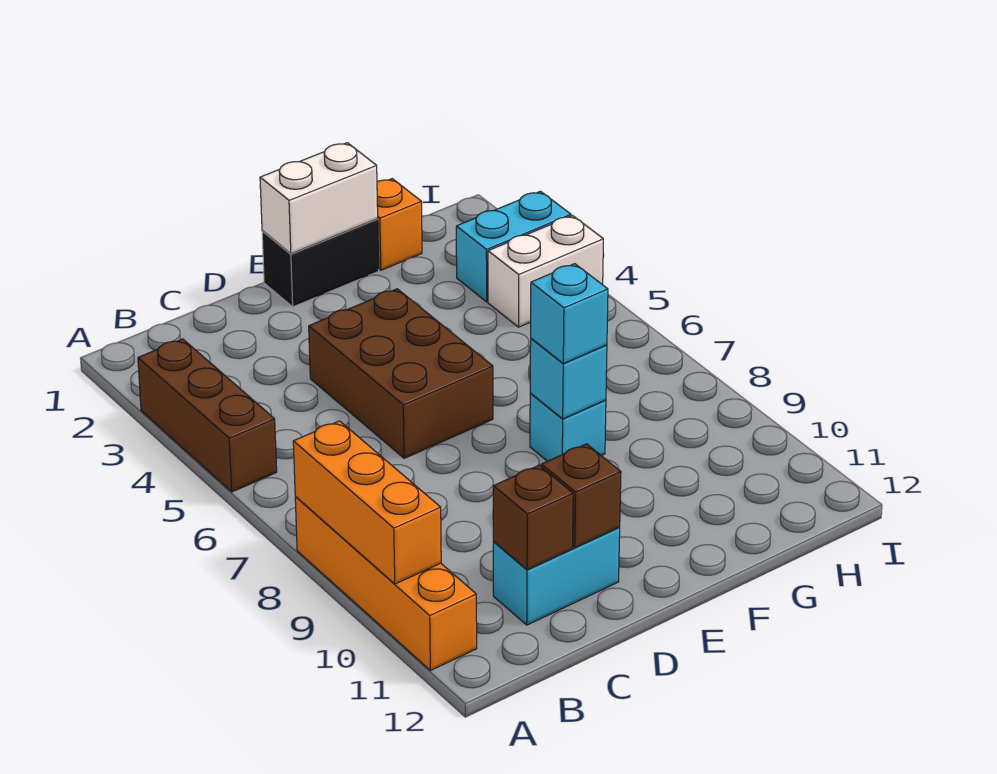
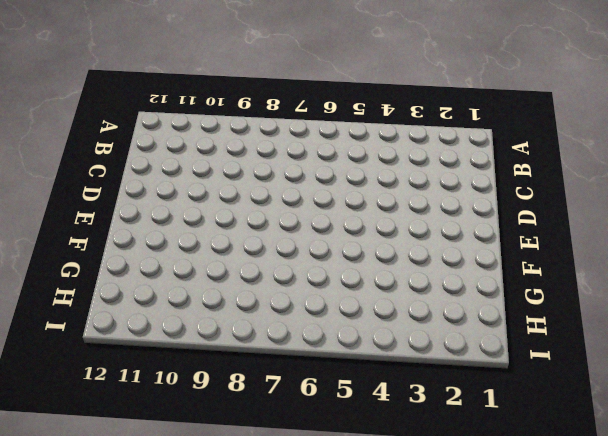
none -> brown brick A3:A5 level 1
none -> orange brick A8:A11 level 1
none -> cyan brick C11:D11 level 1

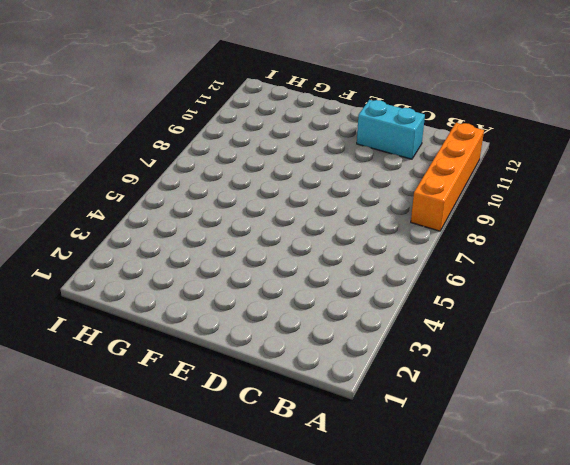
none -> brown brick A3:A5 level 1
none -> brown brick D4:E6 level 1
none -> black brick E1:F1 level 1

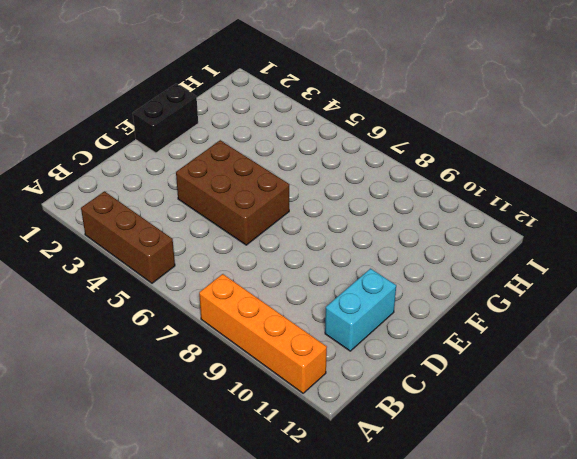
none -> cyan brick F8 level 1
none -> orange brick G1 level 1
none -> cyan brick H3:I3 level 1

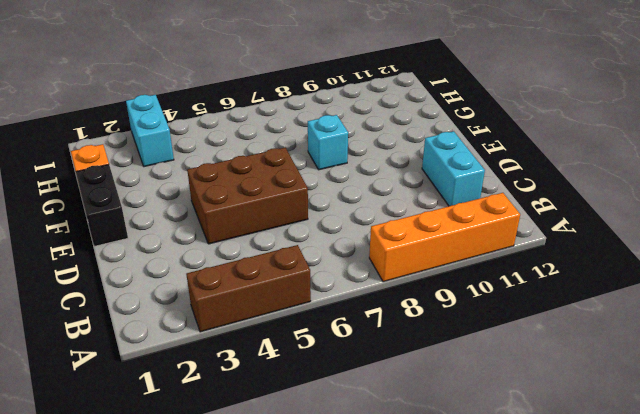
none -> white brick H4:I4 level 1
none -> orange brick A8:A10 level 2
none -> brown brick C11 level 2

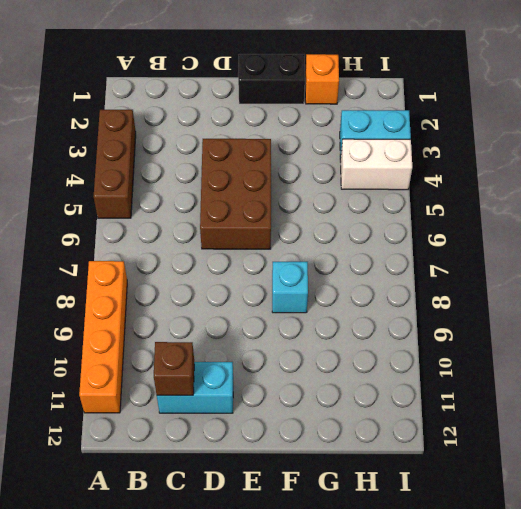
none -> orange brick A8:A10 level 2
none -> brown brick D11 level 2
none -> white brick E1:F1 level 2

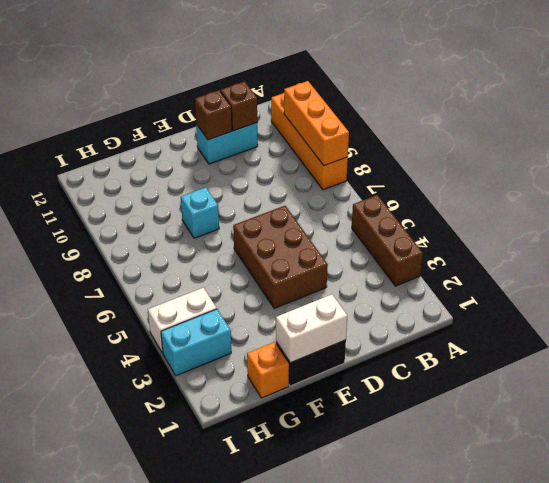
none -> cyan brick F8 level 2
none -> cyan brick F8 level 3

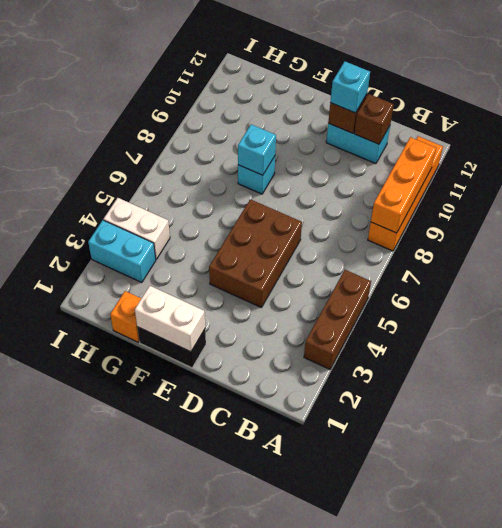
cyan brick D11 level 3 -> cyan brick F8 level 3

